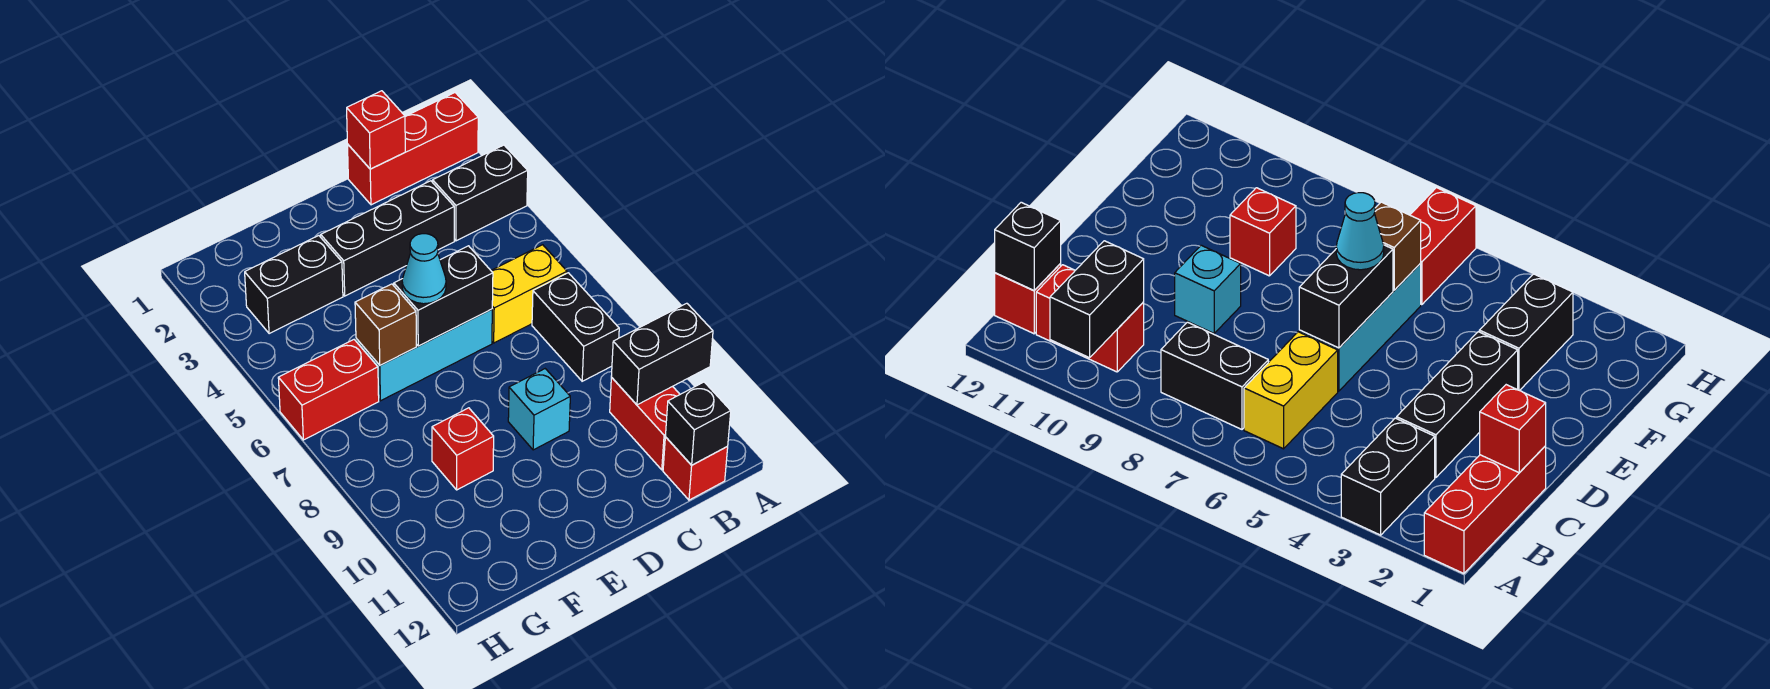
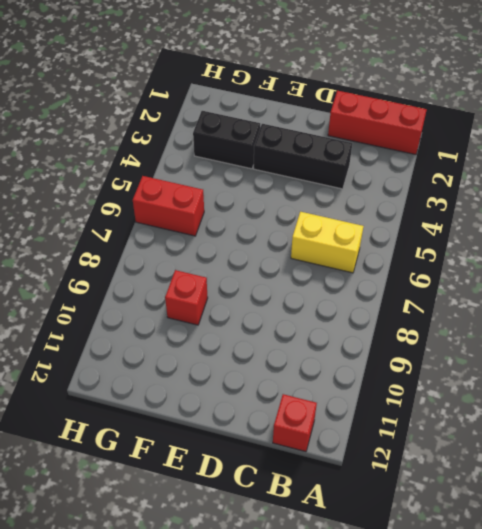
none -> black brick A3:B3 level 1
none -> black brick B7:B8 level 1
none -> red brick B10:B11 level 1

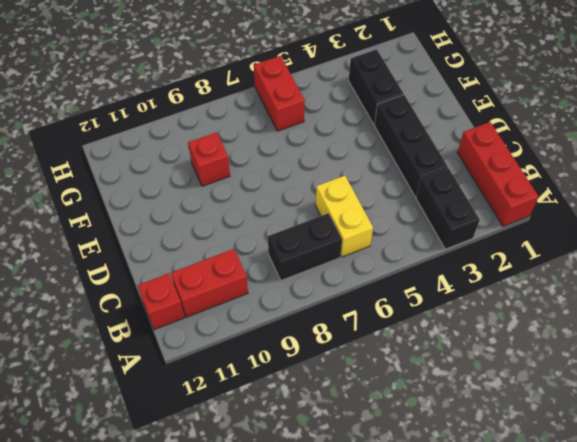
none -> cyan brick D6:F6 level 1
none -> cyan brick D9 level 1
none -> black brick A10:B10 level 2

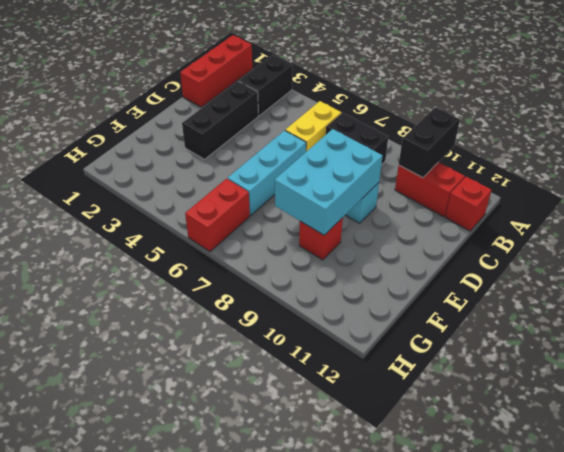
cyan brick D8:F9 level 2 -> none
none -> black brick F3:G3 level 1
none -> black brick B12 level 2
none -> red brick C1 level 2

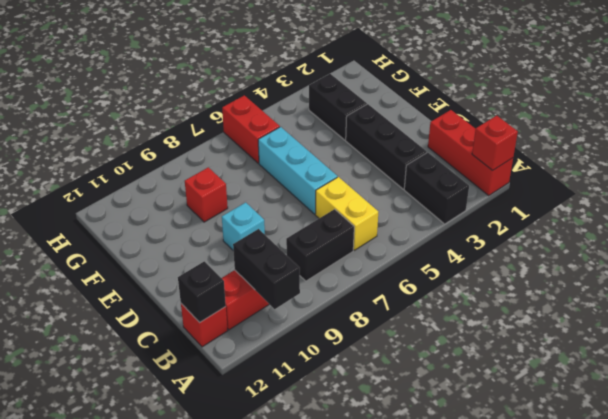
red brick A1 level 2 -> red brick C1 level 2
none -> black brick D6:E6 level 2
none -> brown brick F6 level 2
none -> cyan cone E6 level 3

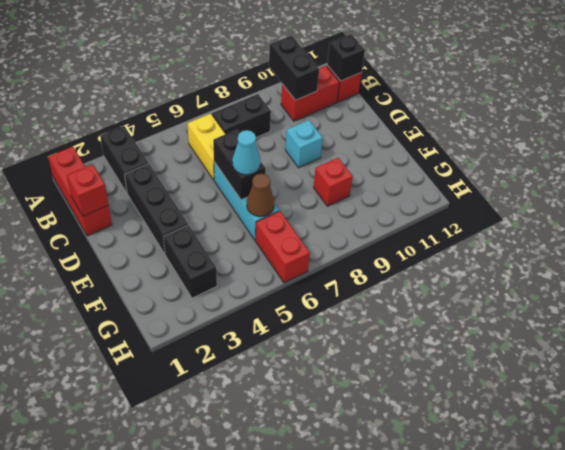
brown cone F6 level 2 -> brown brick F6 level 2

